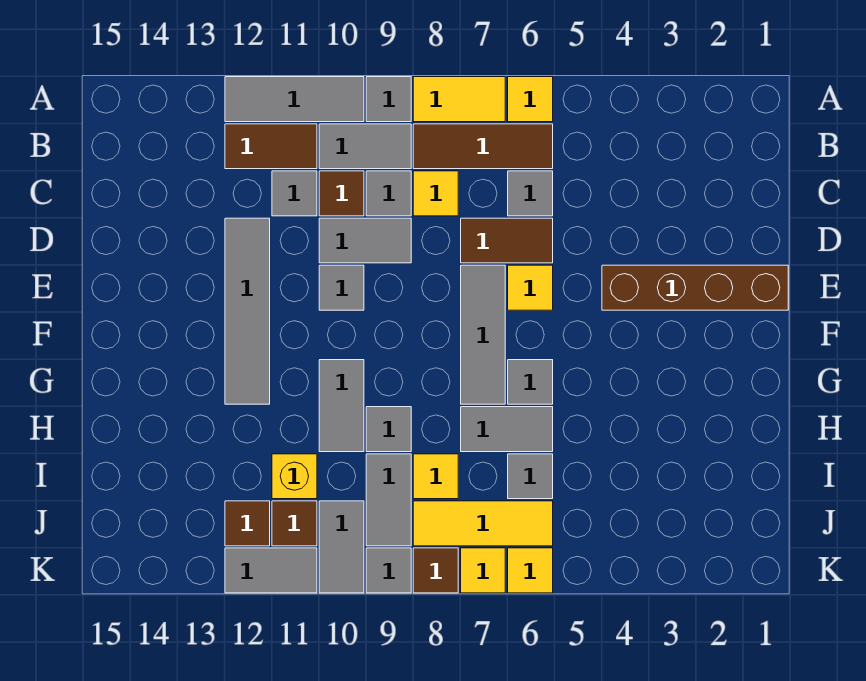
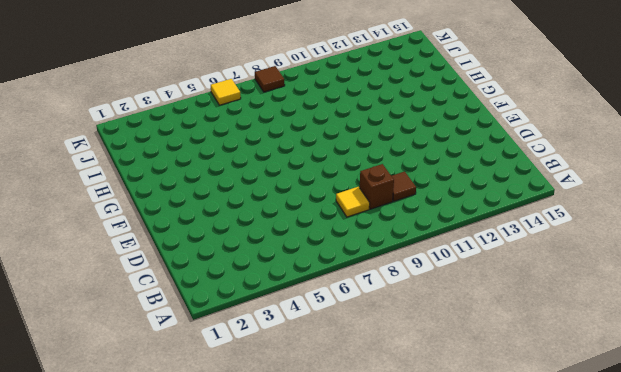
brown brick C9 level 1 -> grey tile C9 level 1
none -> yellow tile A6 level 1
none -> yellow tile A7:A8 level 1
none -> grey tile A9 level 1
none -> grey tile A10:A12 level 1

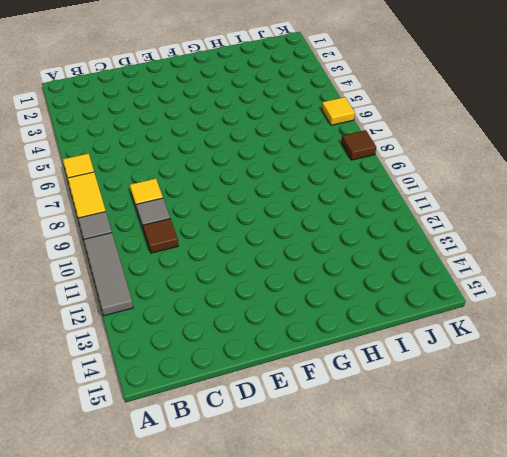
none -> brown tile B6:B8 level 1
none -> grey tile B9:B10 level 1
none -> brown tile B11:B12 level 1
none -> grey tile C6 level 1

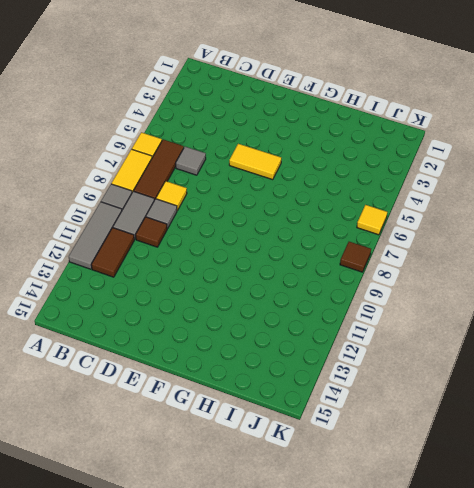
yellow tile E5:F5 level 1 -> none
none -> grey tile C11 level 1
none -> brown tile D6:D7 level 1
none -> grey tile D9:D10 level 1
none -> grey tile D12:G12 level 1

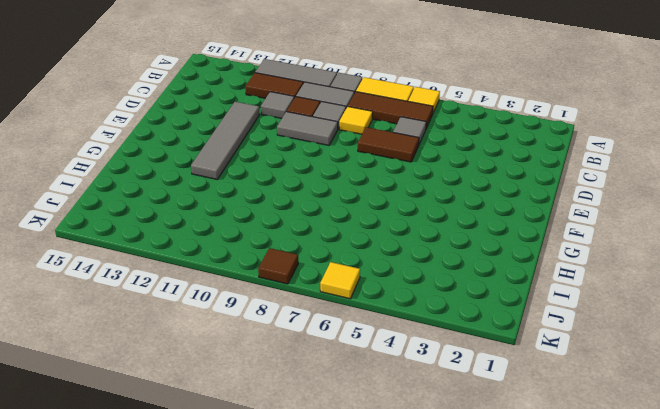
none -> brown brick E1:E4 level 1
none -> yellow tile E6 level 1
none -> grey tile E7:G7 level 1
none -> grey tile E10 level 1

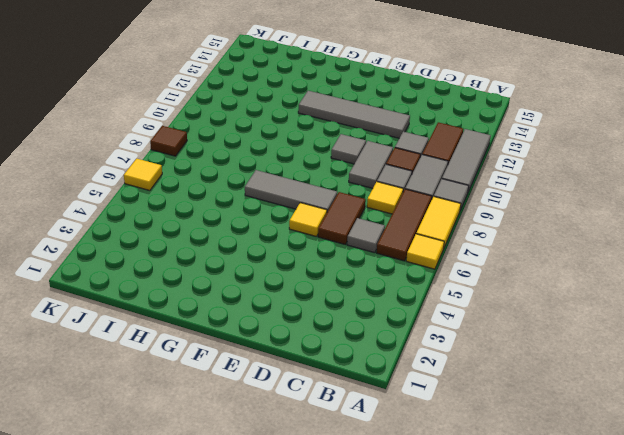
none -> brown brick E1:E4 level 1
none -> grey tile G6 level 1
none -> grey tile G10:H10 level 1
none -> grey tile H6:H7 level 1

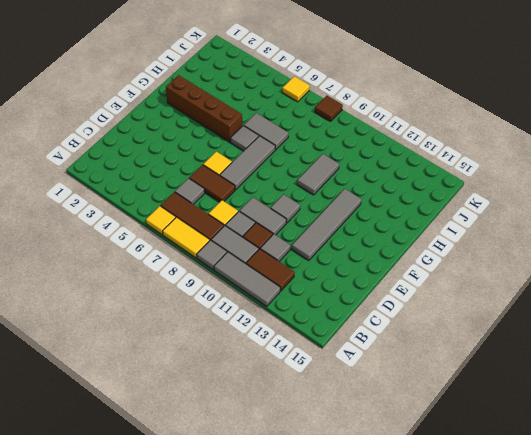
brown brick G2:G5 level 1 -> brown brick E1:E4 level 1
none -> grey tile H9 level 1
none -> grey tile I6 level 1
none -> yellow tile I8 level 1
none -> grey tile I9:J9 level 1

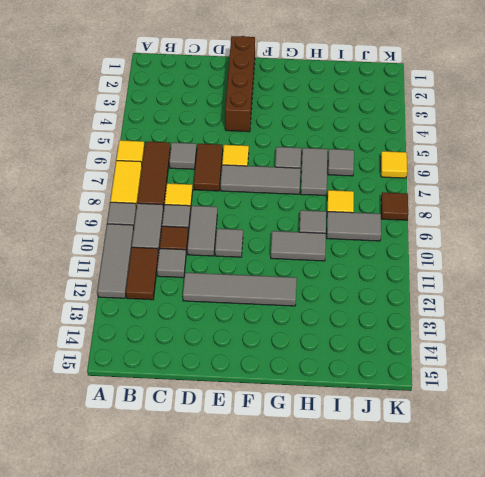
none -> yellow brick I11 level 1
none -> yellow tile J6:J8 level 1
none -> grey tile J10:K10 level 1
none -> brown tile J11 level 1

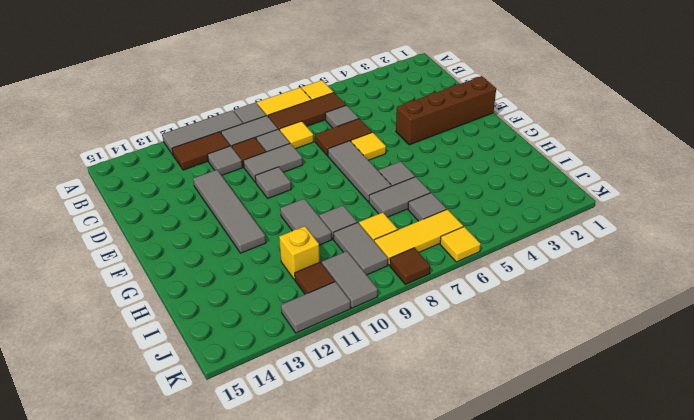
none -> brown tile J12 level 1
none -> yellow tile K7 level 1
none -> grey tile K9 level 1

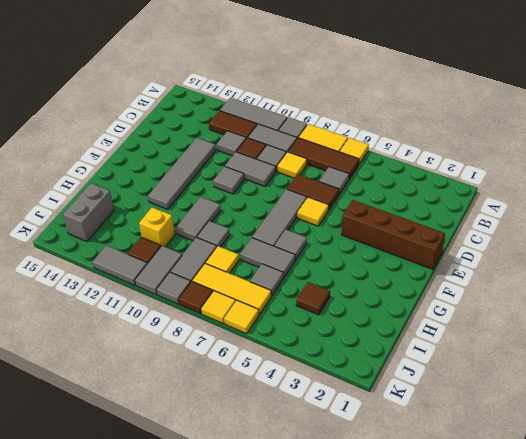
brown tile I4 level 1 -> brown tile J12 level 1
grey brick I14:J14 level 1 -> none

